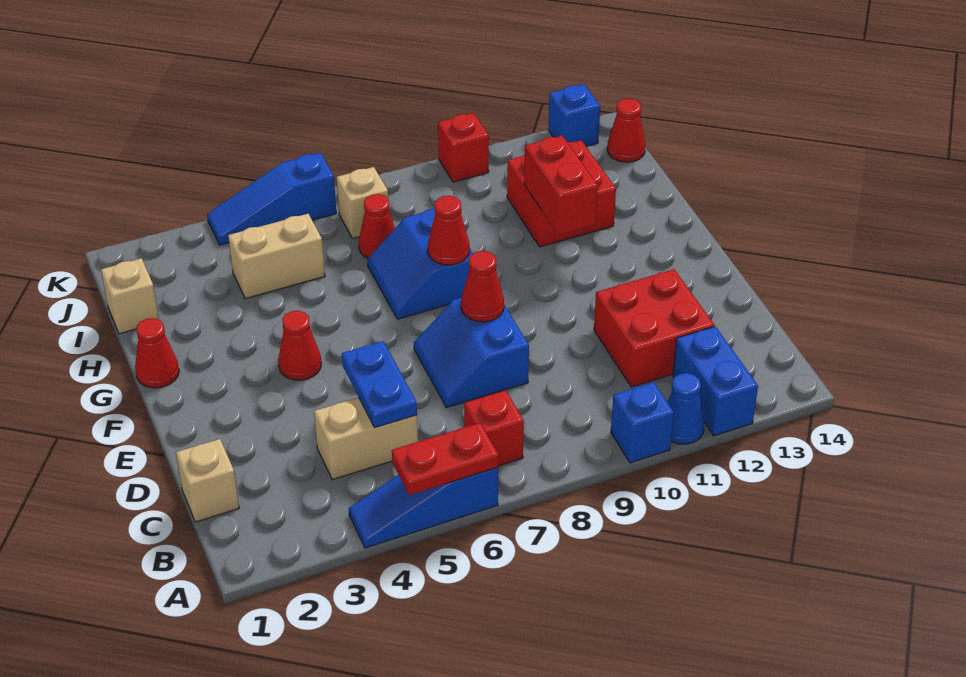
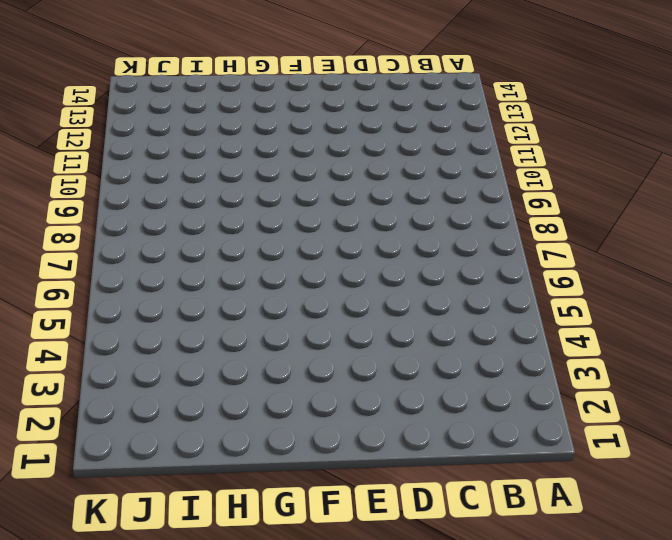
none -> blue slope A4:A6 level 1 top 6
none -> blue brick A10 level 1
none -> blue cone A11 level 1

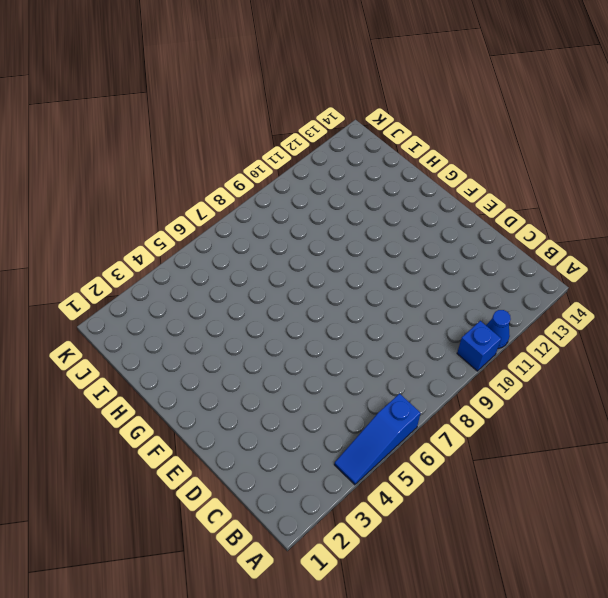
none -> blue brick A12:B12 level 1
none -> red brick B7 level 1
none -> tan brick C1 level 1

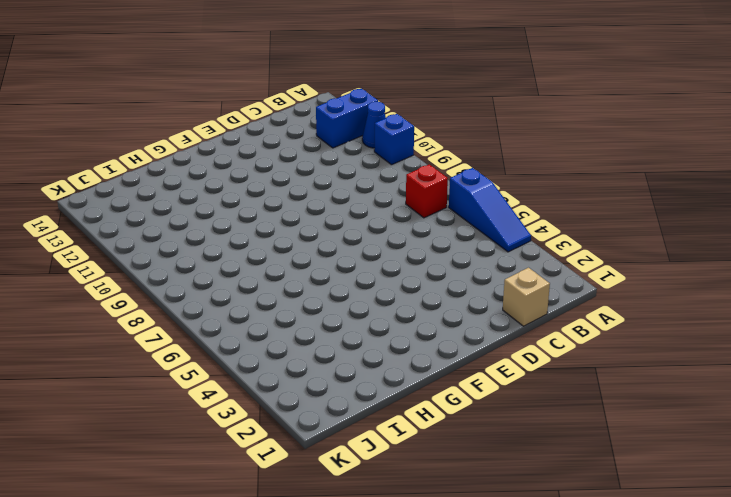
none -> tan brick C4:C5 level 1
none -> red brick C11:D12 level 1
none -> blue slope D7:E8 level 1 top 8

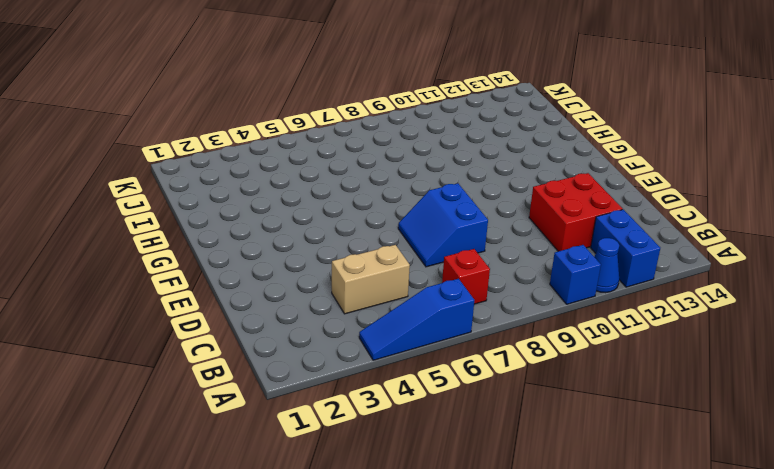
none -> tan brick C1 level 1
none -> red cone F4 level 1
none -> red cone G1 level 1

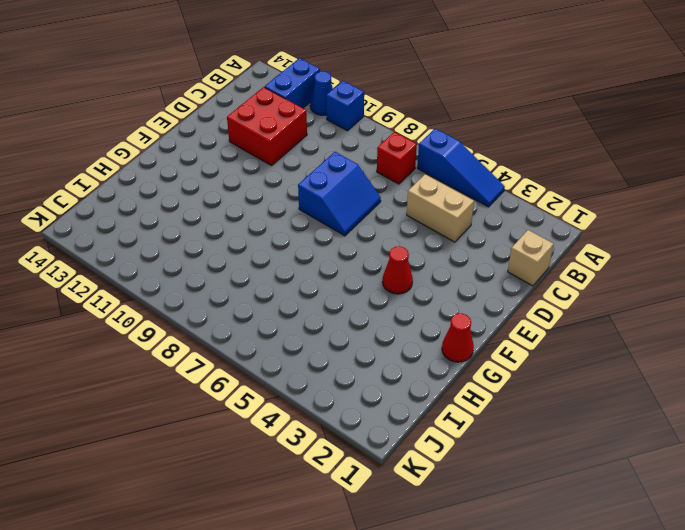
none -> blue slope G7:H8 level 1 top 8
none -> red brick H11:I12 level 1
none -> tan brick I1 level 1

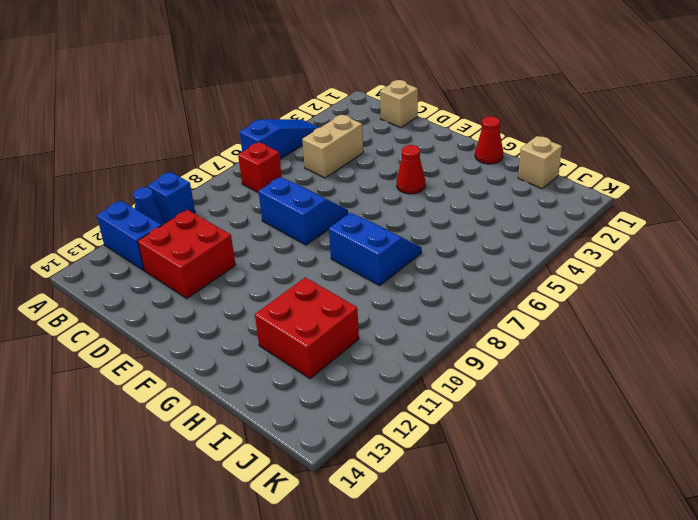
none -> tan brick I4:I5 level 1
none -> red cone I7 level 1
none -> tan brick J7 level 1

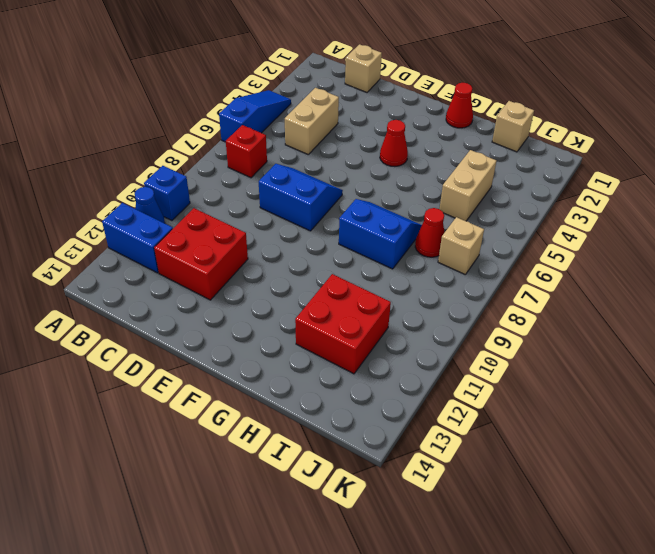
none -> red cone J14 level 1
none -> blue slope K4:K6 level 1 top 6
none -> red brick K10 level 1

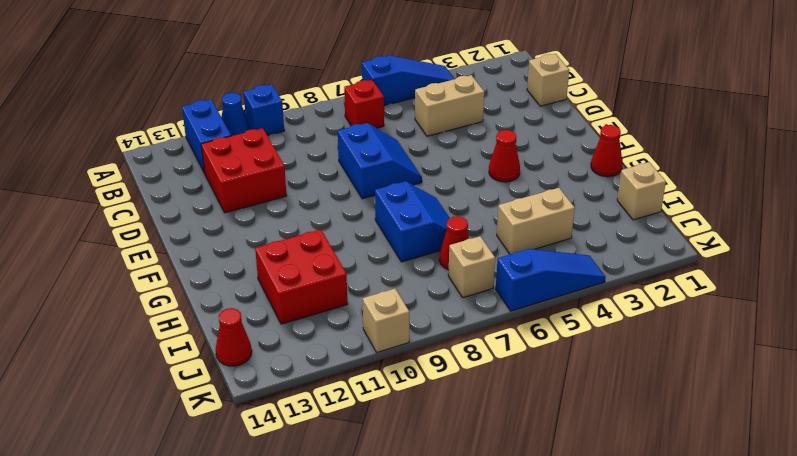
tan brick K10 level 1 -> red brick K10 level 1
none -> blue brick K13 level 1
none -> red plate A5:A6 level 2
none -> blue plate C5:D5 level 2

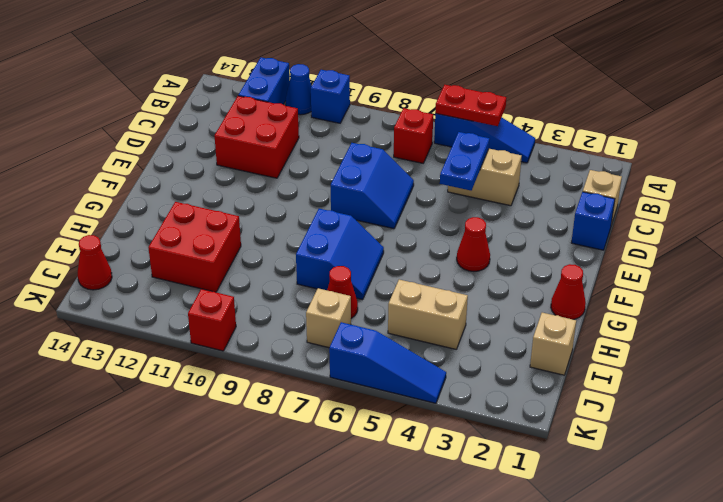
blue brick D1 level 1 -> blue brick K13 level 1
none -> red cone E8 level 2
none -> red cone G8 level 2
none -> red brick G11:H11 level 2

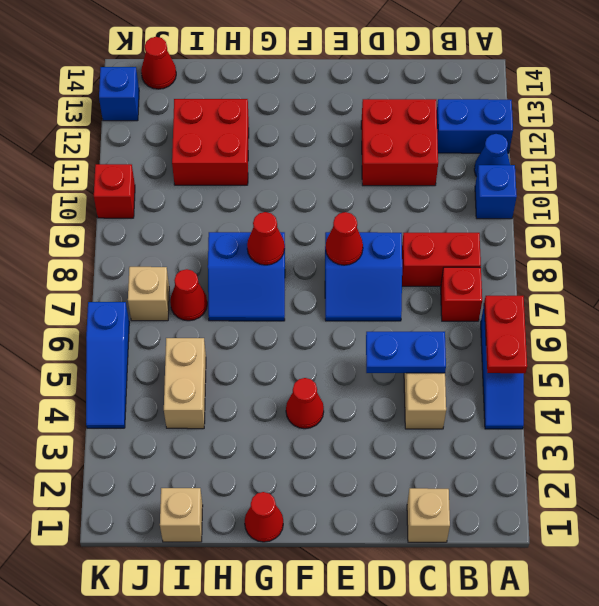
red brick B8:C8 level 1 -> red brick G11:H11 level 2

